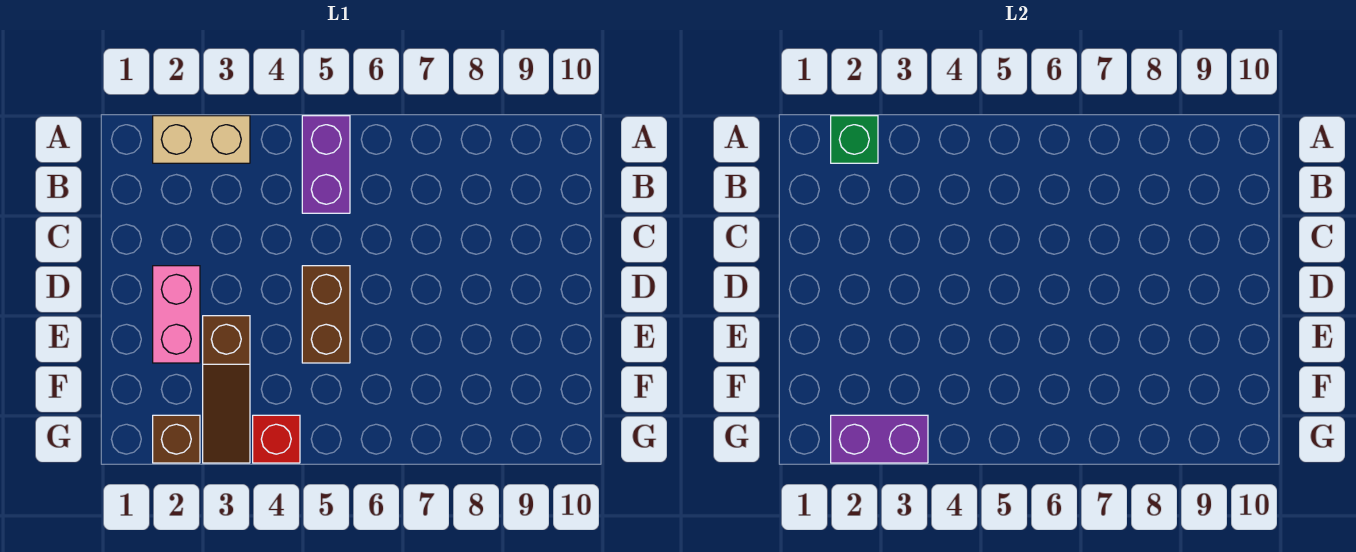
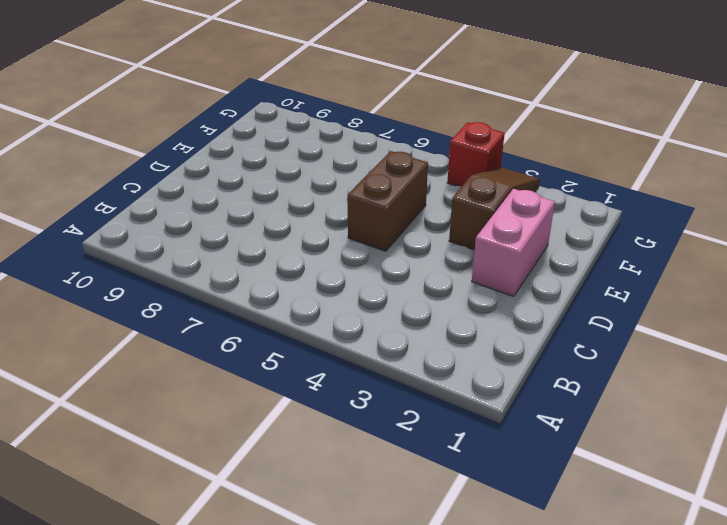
none -> tan brick A2:A3 level 1
none -> purple brick A5:B5 level 1

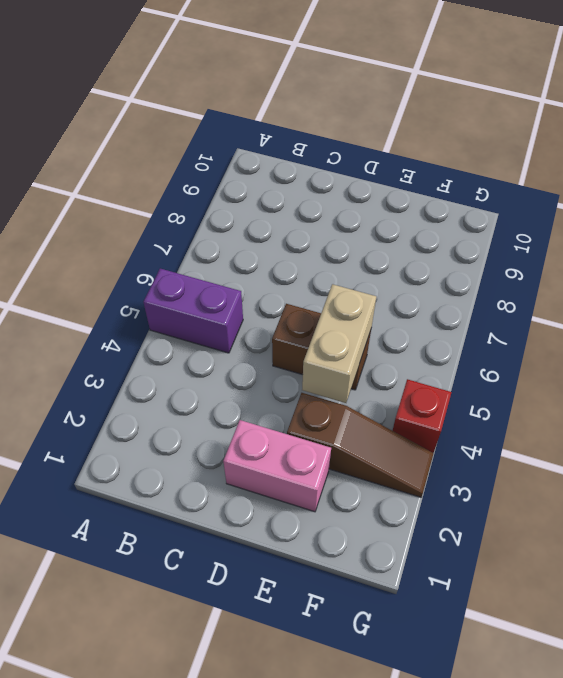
tan brick E4:E5 level 2 -> tan brick A2:A3 level 1
none -> brown brick G2 level 1
none -> green brick A2 level 2

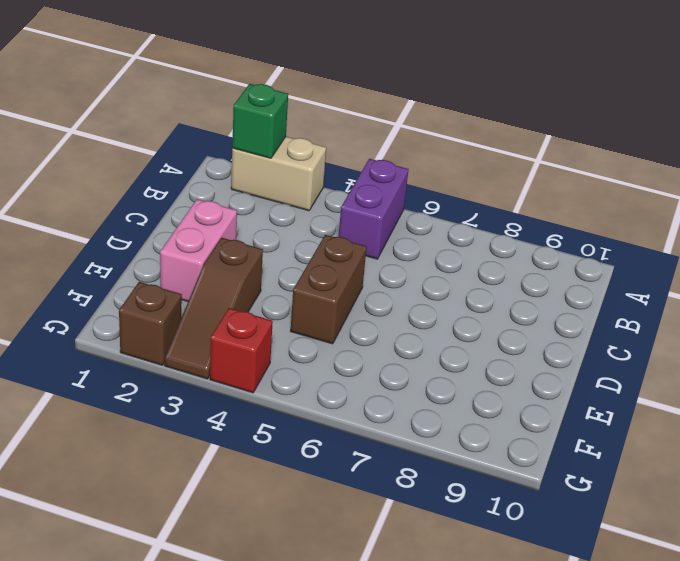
none -> purple brick G2:G3 level 2

